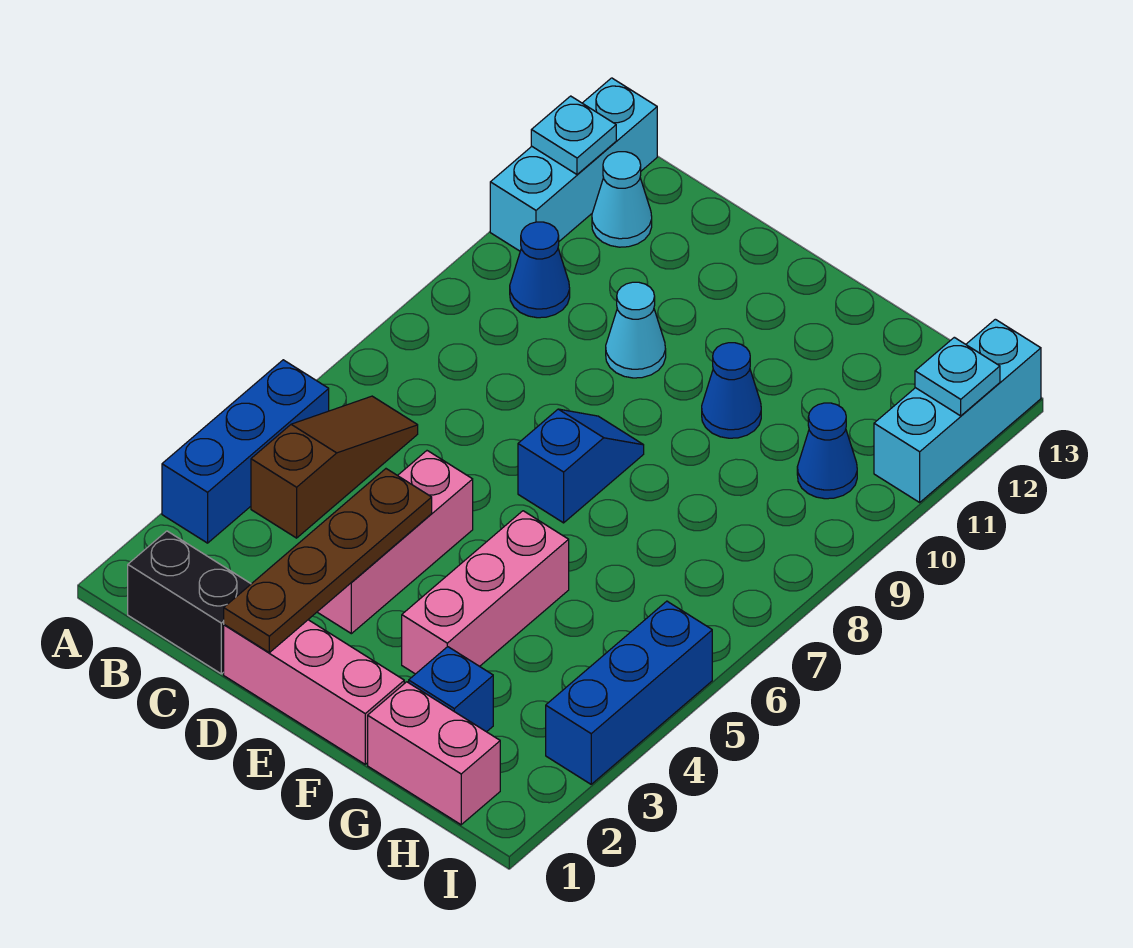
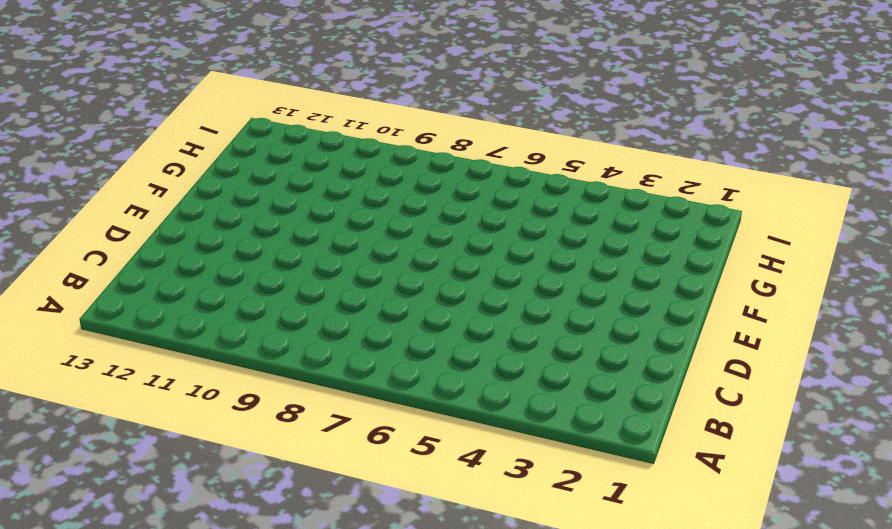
none -> blue brick A3:A5 level 1
none -> cyan brick A11:A13 level 1
none -> black brick B1:C1 level 1

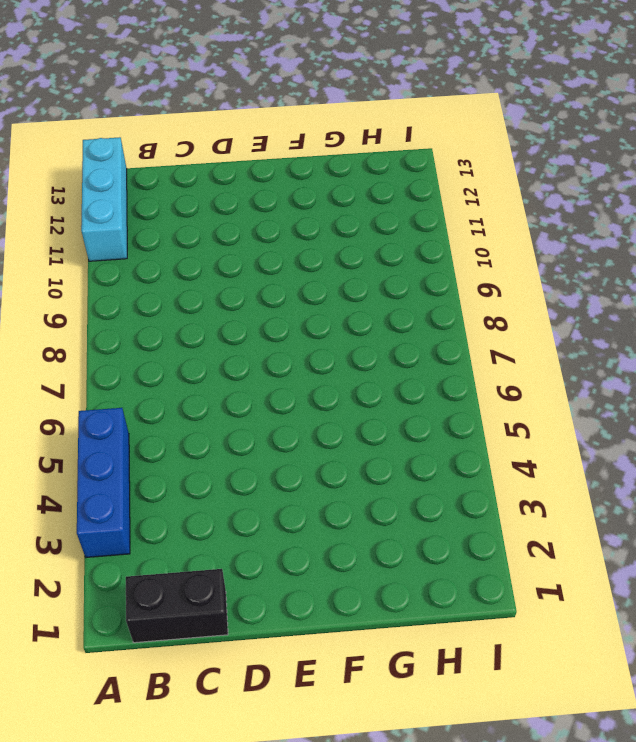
none -> brown slope B4:B6 level 1 top 4
none -> blue cone B10 level 1
none -> cyan cone B12 level 1

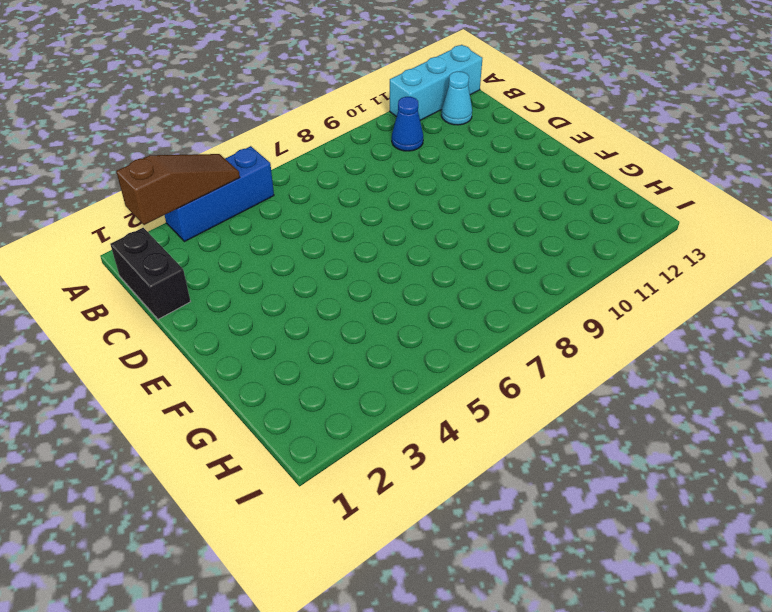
brown slope A2:A4 level 2 top 2 -> brown slope B4:B6 level 1 top 4
none -> pink brick D1:F1 level 1
none -> pink brick D3:D5 level 1
none -> cyan cone D10 level 1

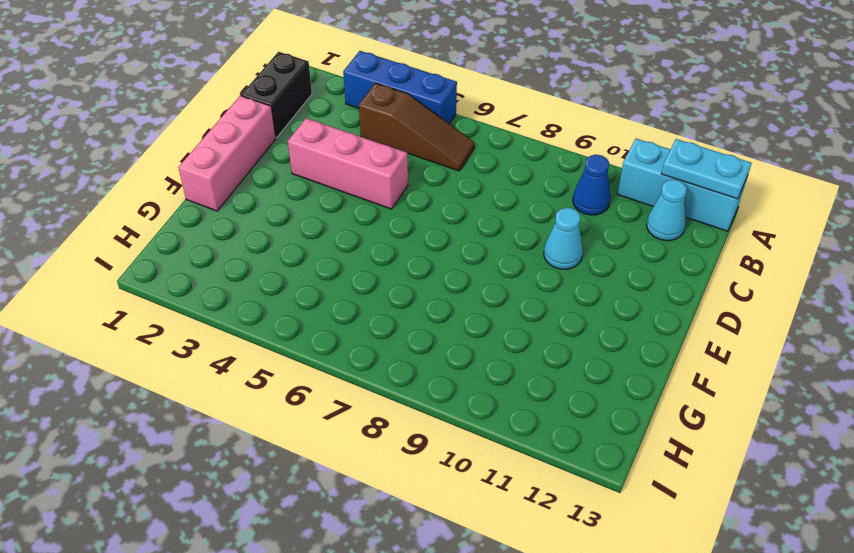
cyan plate A12:A13 level 2 -> cyan plate A12 level 2
none -> blue slope E7:E8 level 1 top 7
none -> pink brick F3:F5 level 1
none -> blue cone F10 level 1

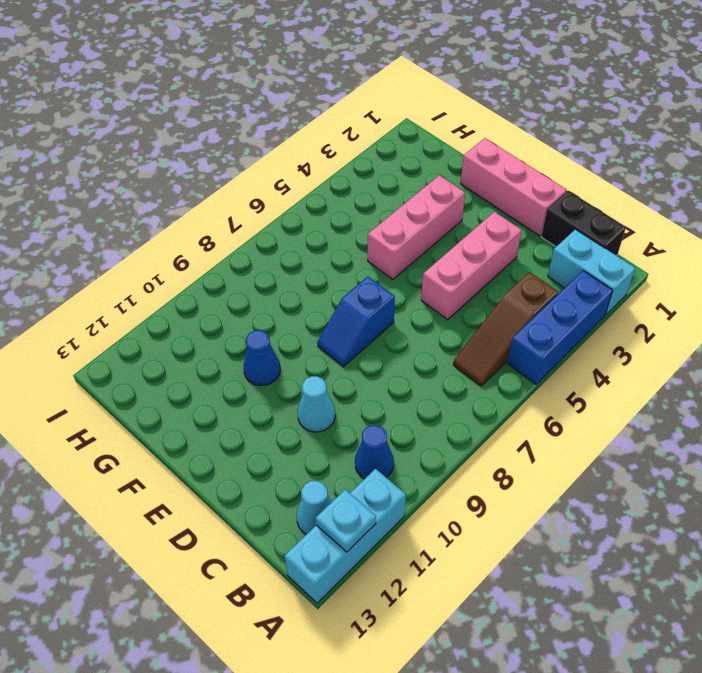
cyan brick A2:B2 level 1 -> none
none -> pink brick G1:H1 level 1
none -> blue brick G2 level 1
none -> blue cone H10 level 1

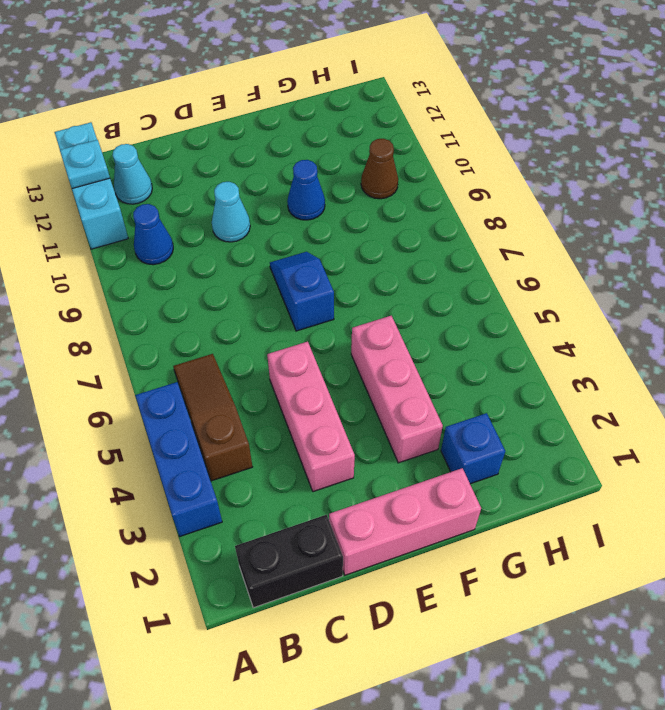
brown cone H10 level 1 -> blue cone H10 level 1
none -> pink brick G1:H1 level 1
none -> blue brick I3:I5 level 1
none -> cyan brick I11:I13 level 1

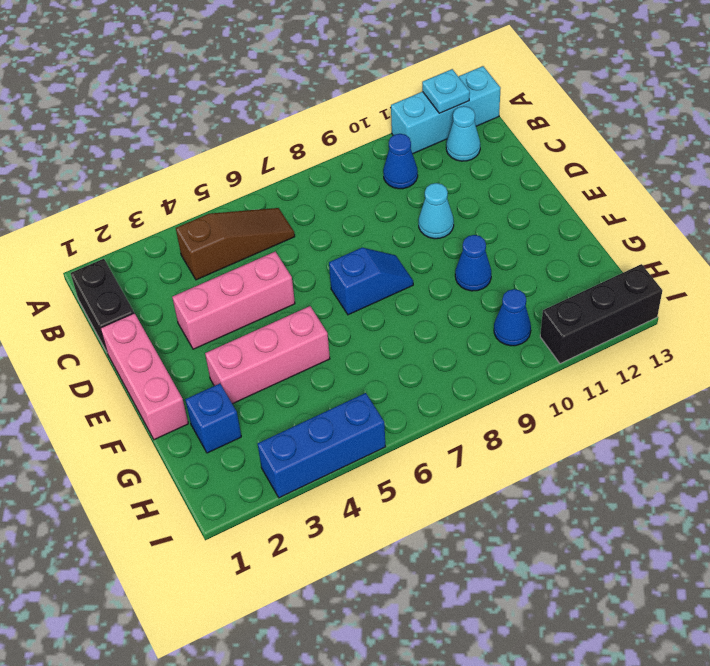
black brick I11:I13 level 1 -> cyan brick I11:I13 level 1
none -> blue brick A3:A5 level 1
none -> pink brick G1:H1 level 1
none -> brown plate D1:D4 level 2

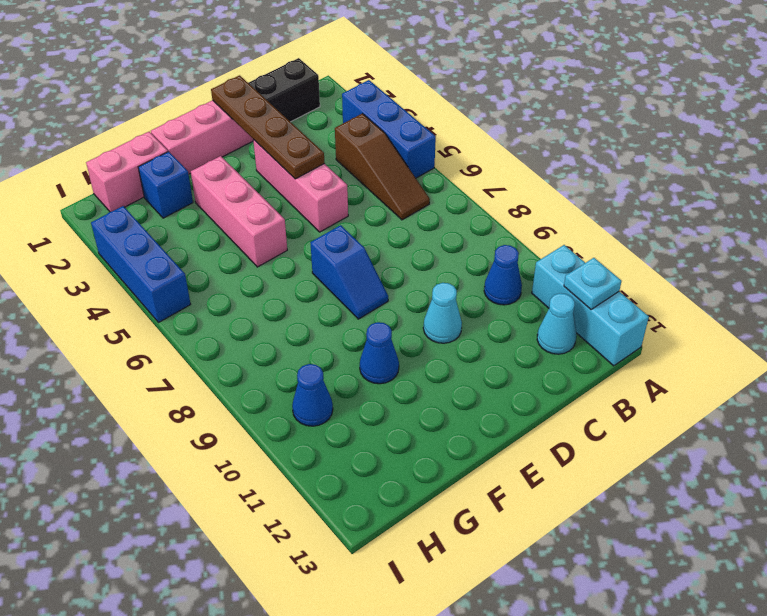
none -> cyan brick I11:I13 level 1
none -> cyan plate I12 level 2

